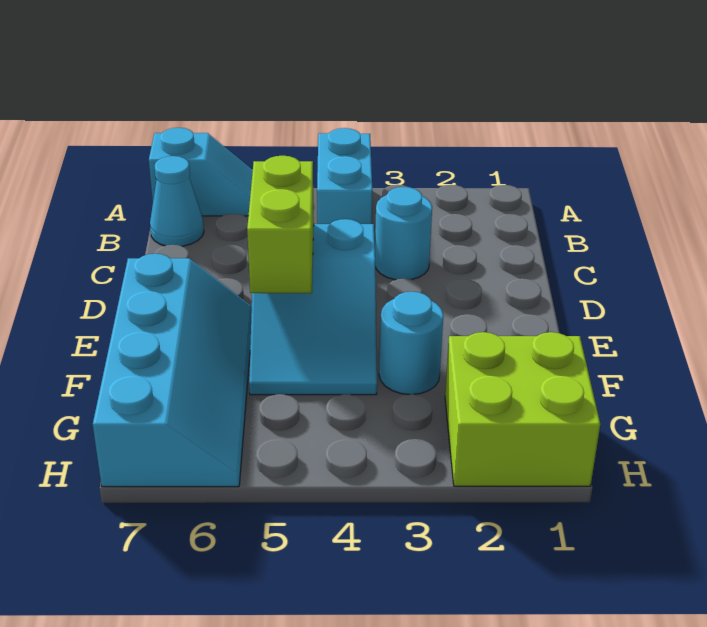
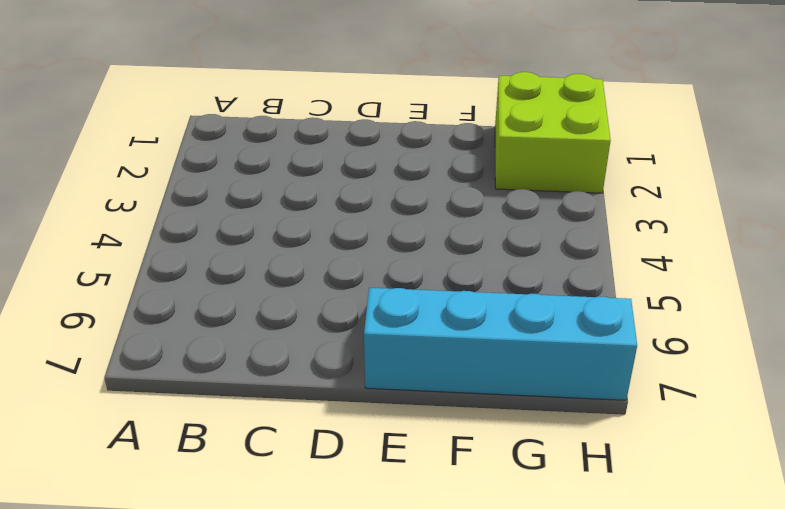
none -> cyan brick A4:B4 level 1
none -> cyan slope A6:A7 level 1 top 7

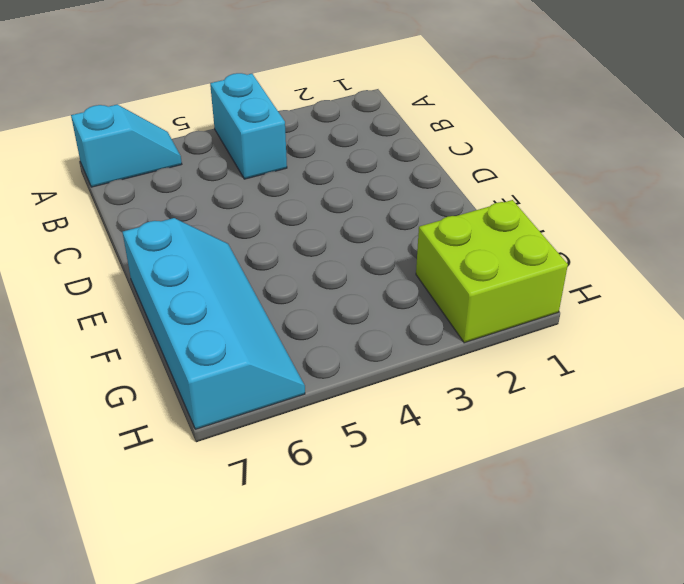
none -> cyan cone B7 level 1
none -> cyan round brick C3 level 1

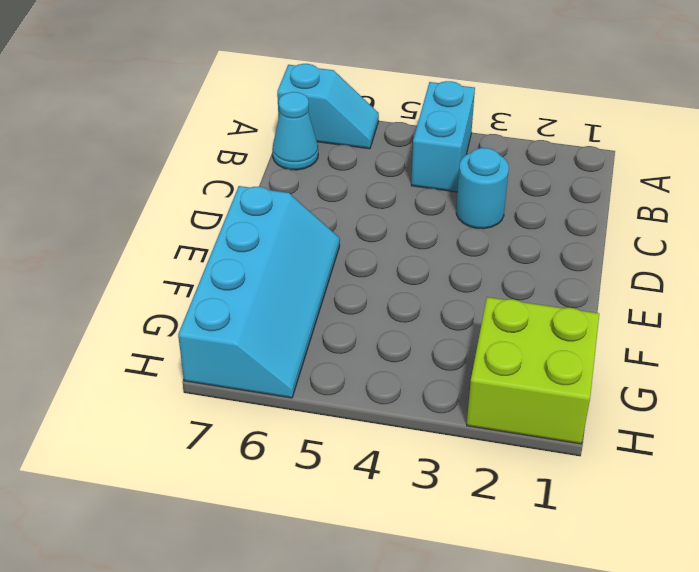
none -> cyan slope D4:F5 level 1 top D
none -> cyan round brick F3 level 1

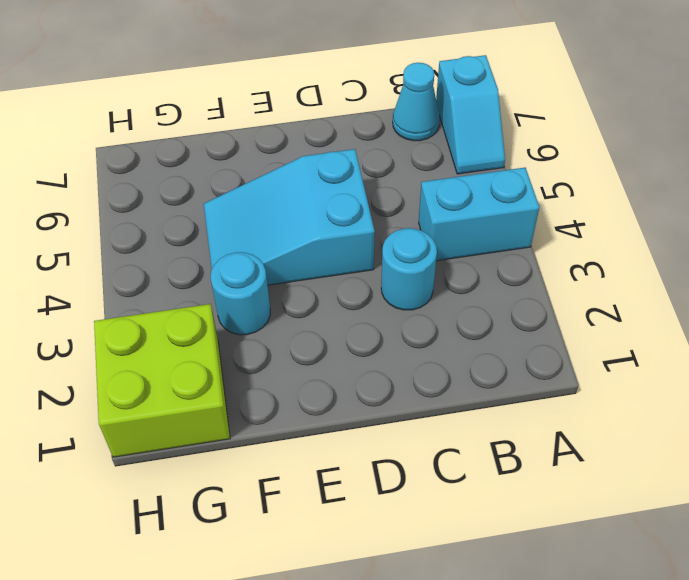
none -> cyan slope E6:H7 level 1 top 7
none -> lime brick D5:E5 level 2

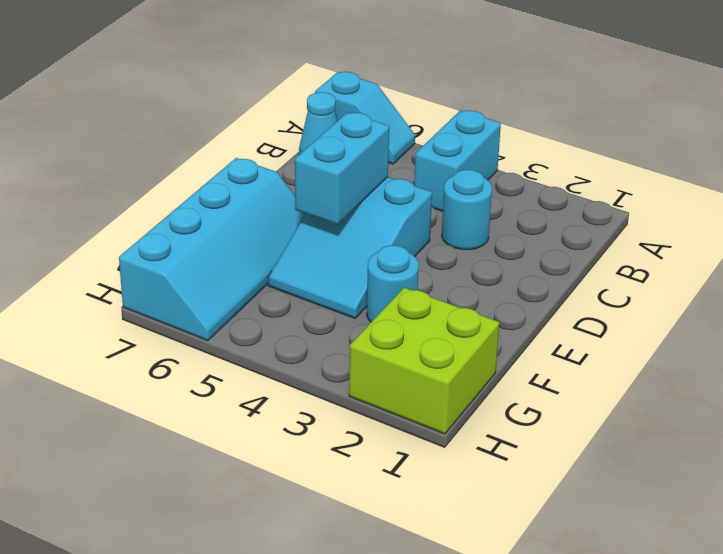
cyan brick D5:E5 level 2 -> lime brick D5:E5 level 2

